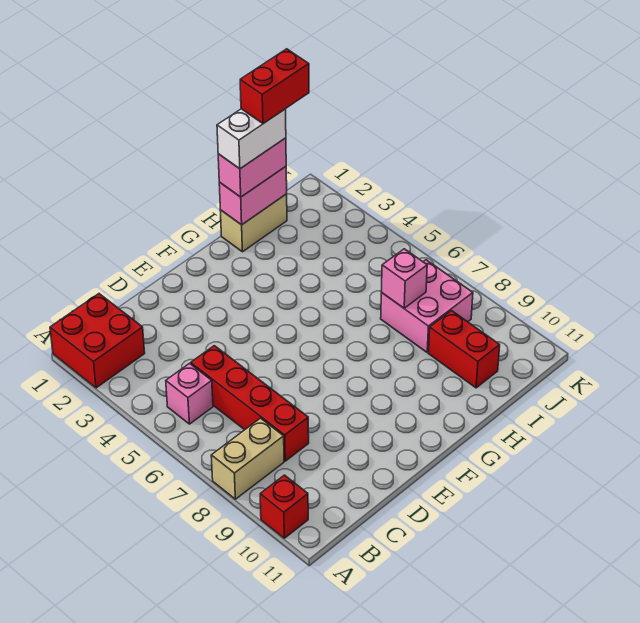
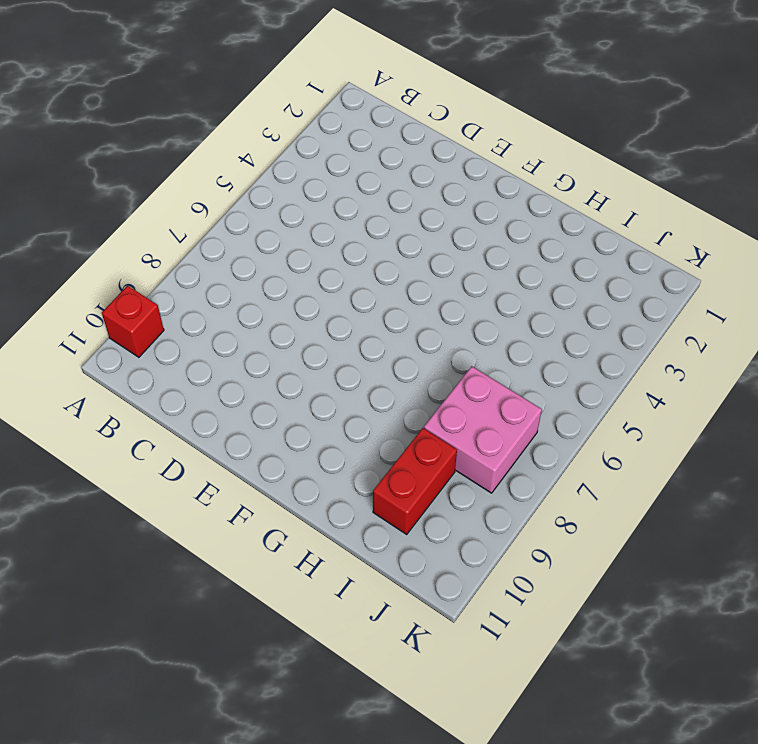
none -> red brick A1:B2 level 1
none -> tan brick A8:B8 level 1
none -> pink brick B5 level 1

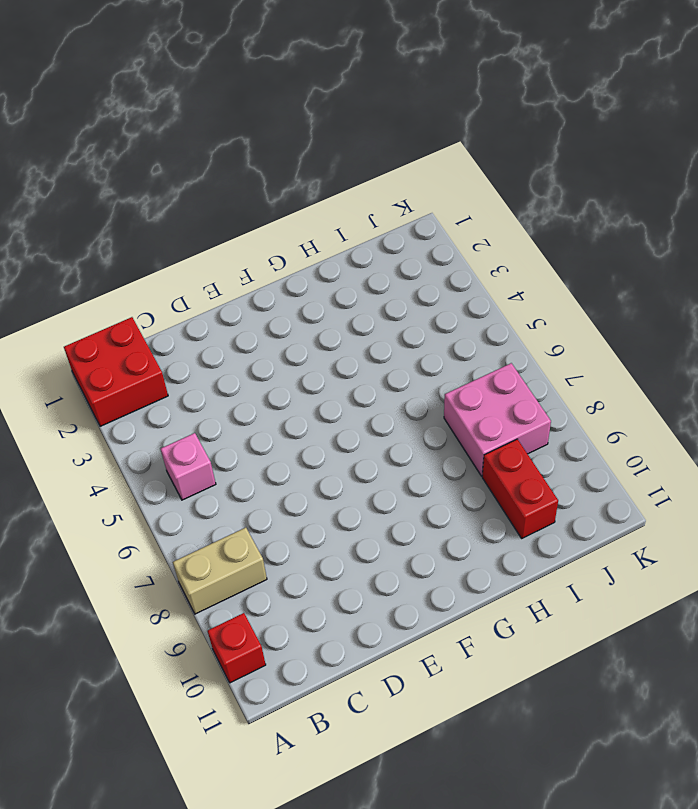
none -> red brick C5:C8 level 1
none -> tan brick H1:I1 level 1
none -> pink brick H1:I1 level 2

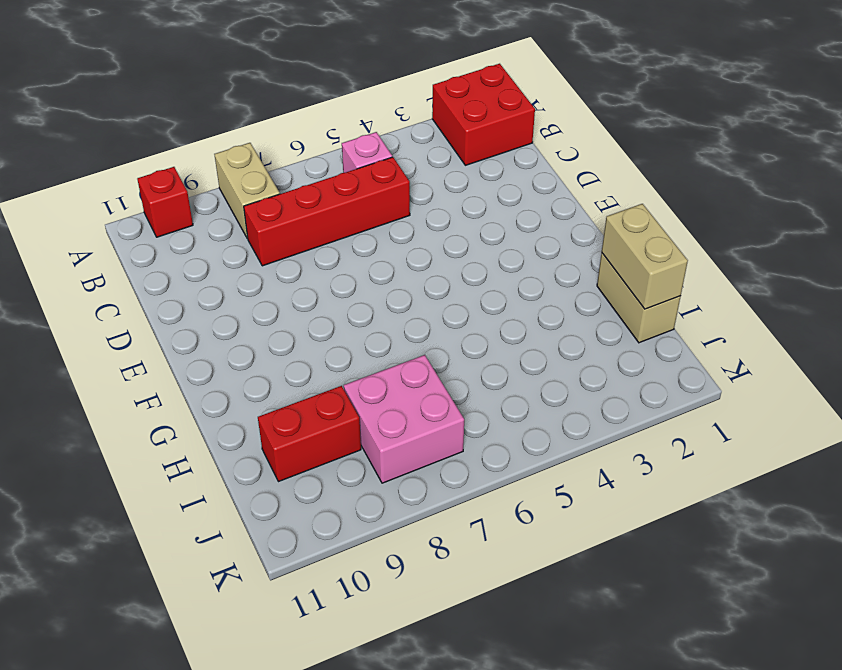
tan brick H1:I1 level 2 -> pink brick H1:I1 level 2
none -> pink brick I7 level 2
none -> pink brick H1:I1 level 3
none -> white brick H1:I1 level 4

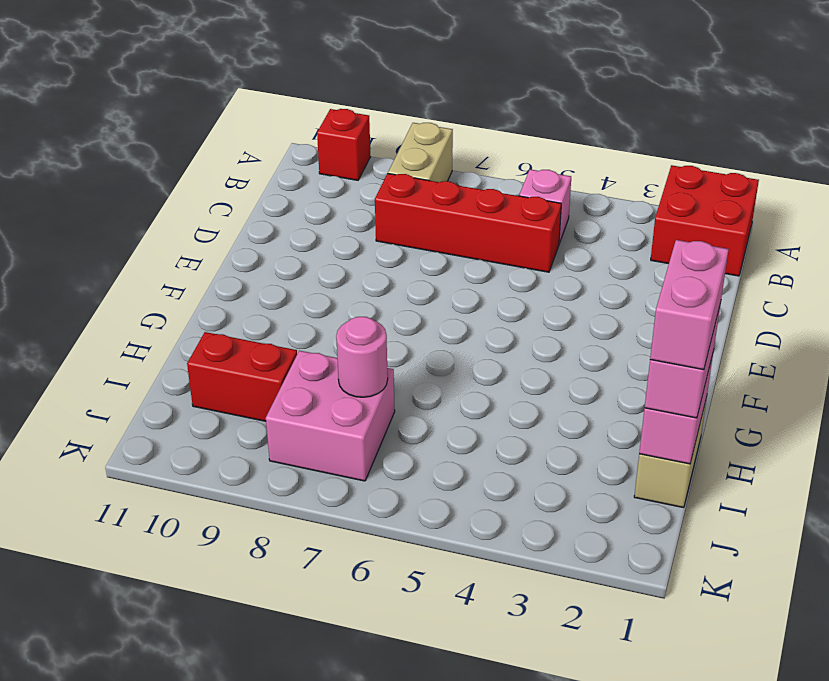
pink brick H1:I1 level 4 -> white brick H1:I1 level 4
pink round brick I7 level 2 -> pink brick I7 level 2
none -> red brick I1:J1 level 5

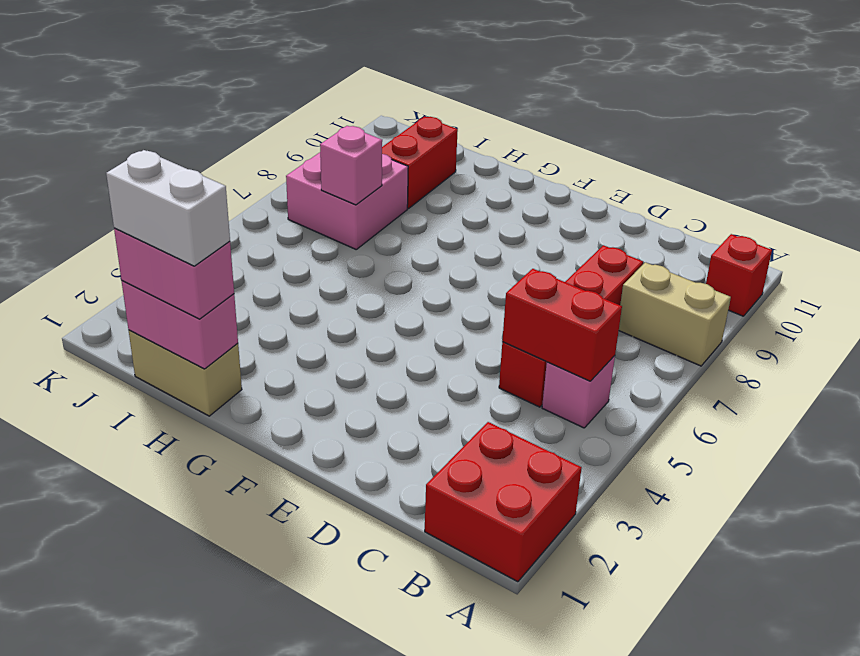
red brick B5:C5 level 2 -> red brick I1:J1 level 5

